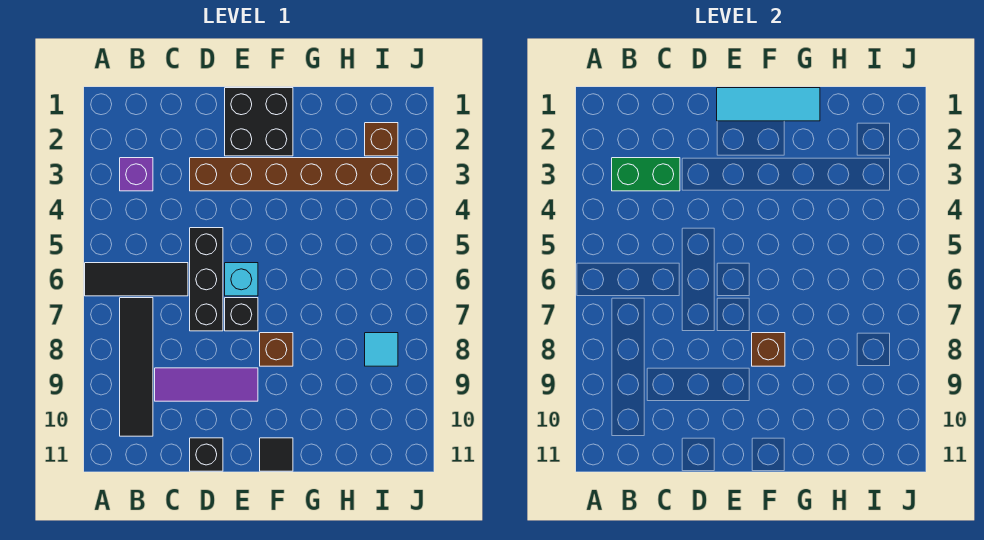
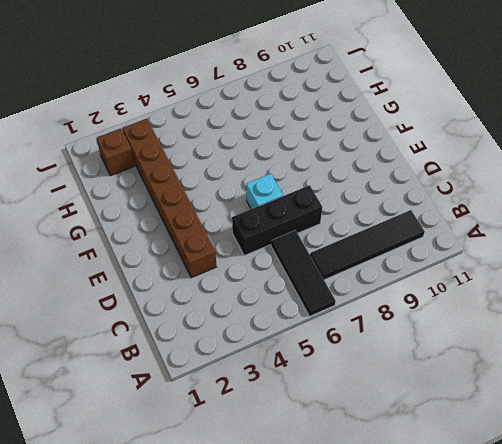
none -> purple brick B3 level 1
none -> purple tile C9:E9 level 1
none -> black brick D11 level 1

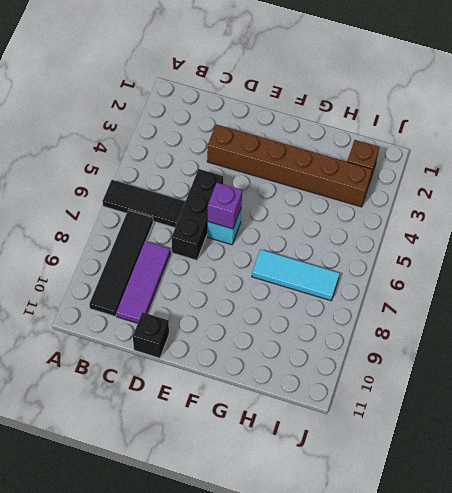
purple tile C8:C10 level 1 -> purple tile C9:E9 level 1
purple brick E6 level 2 -> purple brick B3 level 1
cyan tile G7:I7 level 1 -> cyan tile E1:G1 level 2
none -> black brick E1:F2 level 1
none -> black brick E7 level 1
none -> brown brick F8 level 1

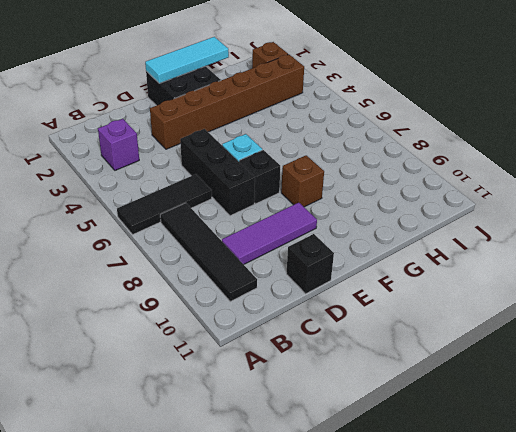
none -> black tile F11 level 1
none -> cyan tile I8 level 1
none -> green brick B3:C3 level 2

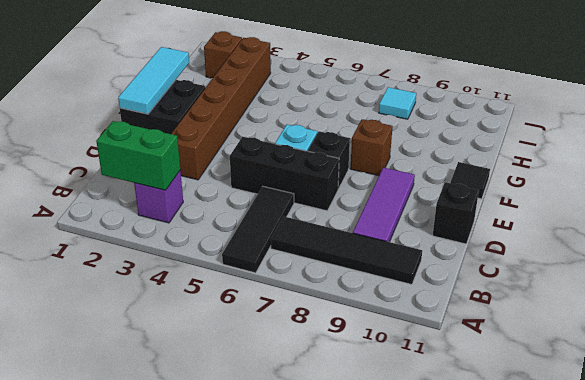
green brick B2:B3 level 2 -> green brick B3:C3 level 2
none -> brown brick F8 level 2

